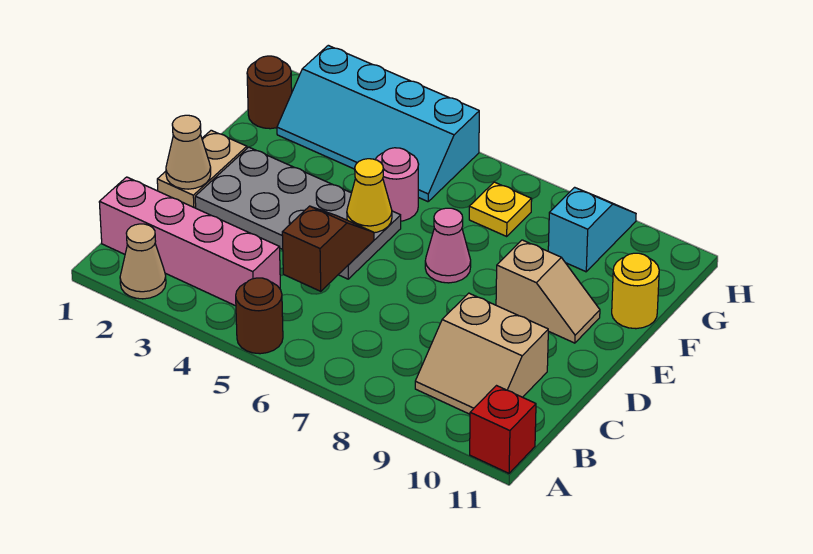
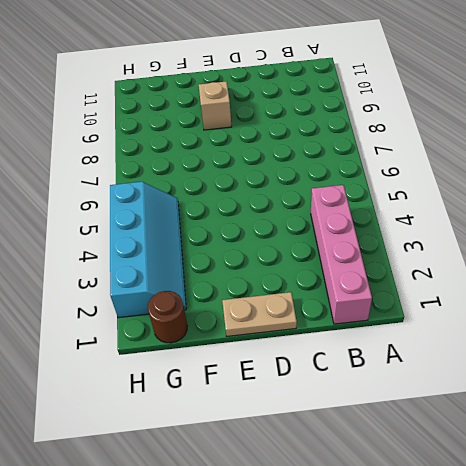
none -> tan cone A2 level 1
none -> brown round brick A5 level 1
none -> red brick A11 level 1

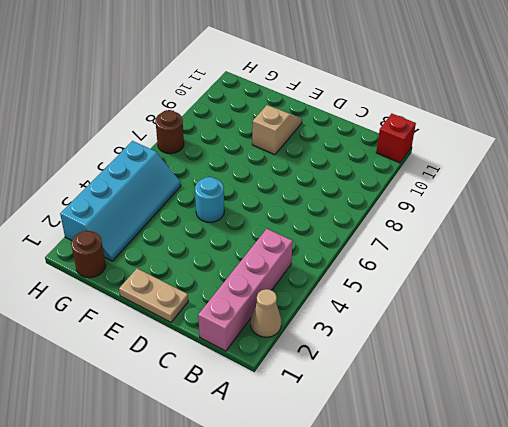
cyan round brick E5 level 1 -> grey plate D2:E5 level 1
brown round brick H7 level 1 -> brown round brick A5 level 1
none -> tan slope B9:C10 level 1 top C
none -> pink cone E7 level 1
none -> pink round brick F5 level 1

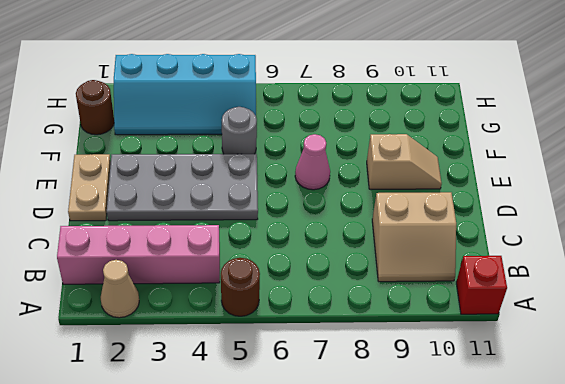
grey round brick F5 level 1 -> pink round brick F5 level 1
none -> yellow round brick F11 level 1
none -> yellow plate G7 level 1
none -> cyan slope G9:H9 level 1 top G

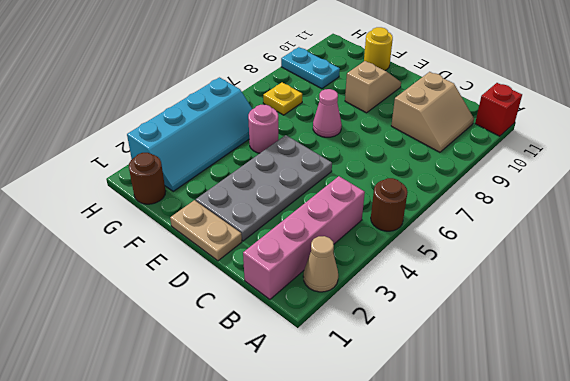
cyan plate G9:H9 level 1 -> cyan slope G9:H9 level 1 top G
none -> brown slope C5:D5 level 2 top C
none -> tan cone D1 level 2
none -> yellow cone E5 level 2

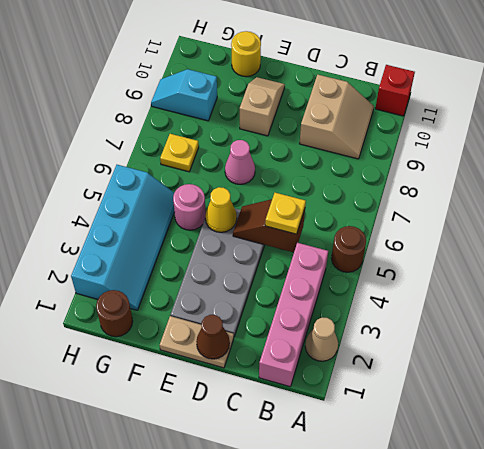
yellow plate C5 level 3 -> none
brown cone D1 level 2 -> tan cone D1 level 2

